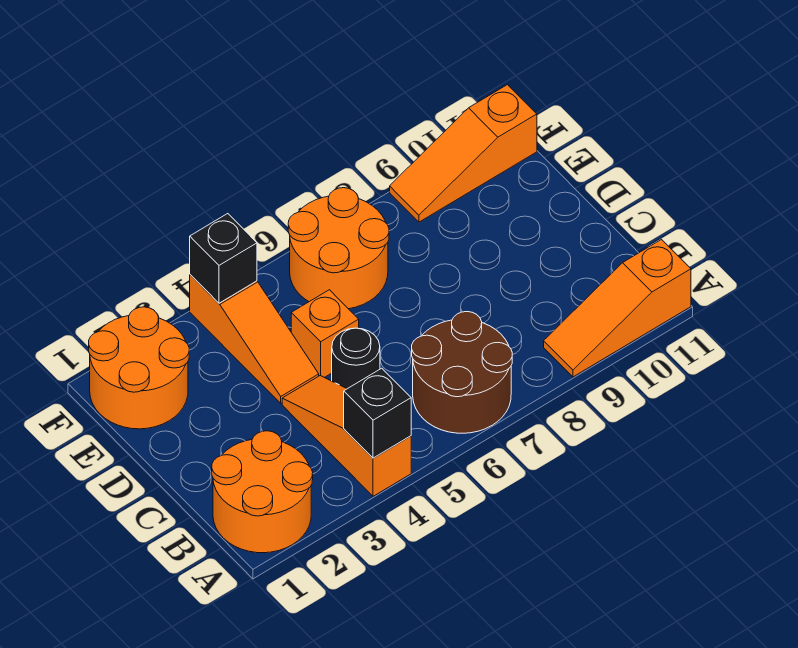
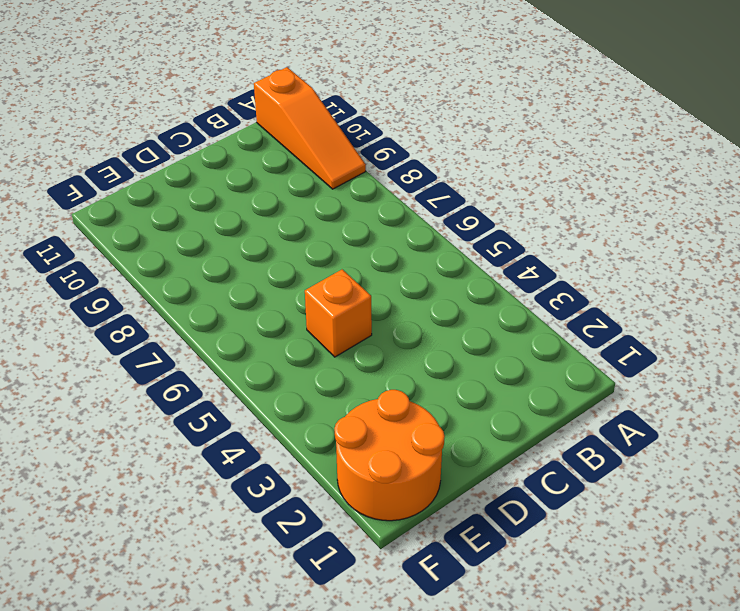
none -> orange round brick A1:B2 level 1
none -> orange slope A4:C4 level 1 top A
none -> brown round brick A6:B7 level 1

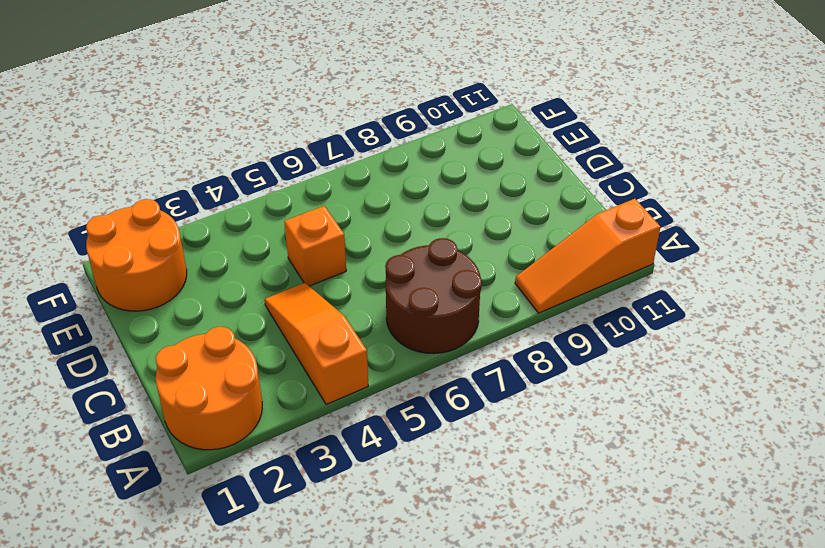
none -> black round brick C5 level 1
none -> orange slope D4:F4 level 1 top F
none -> orange round brick E6:F7 level 1

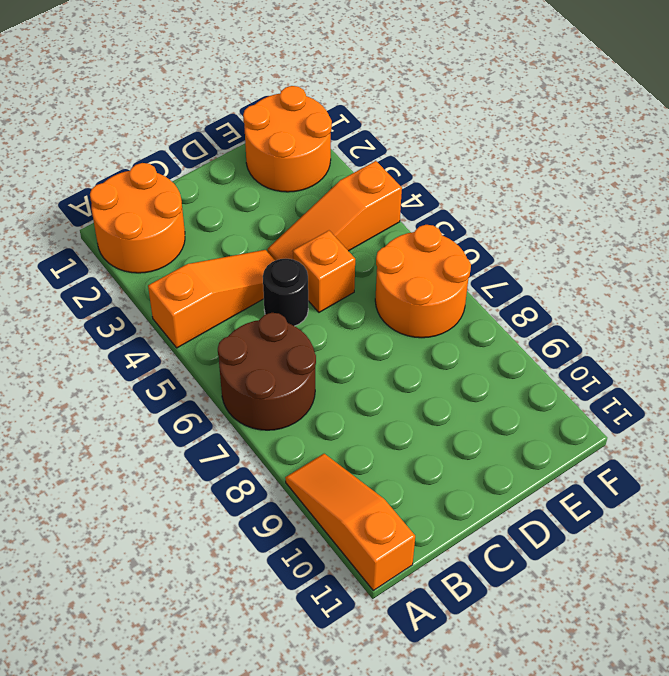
none -> orange slope F9:F11 level 1 top 11
none -> black brick A4 level 2
none -> black brick F4 level 2

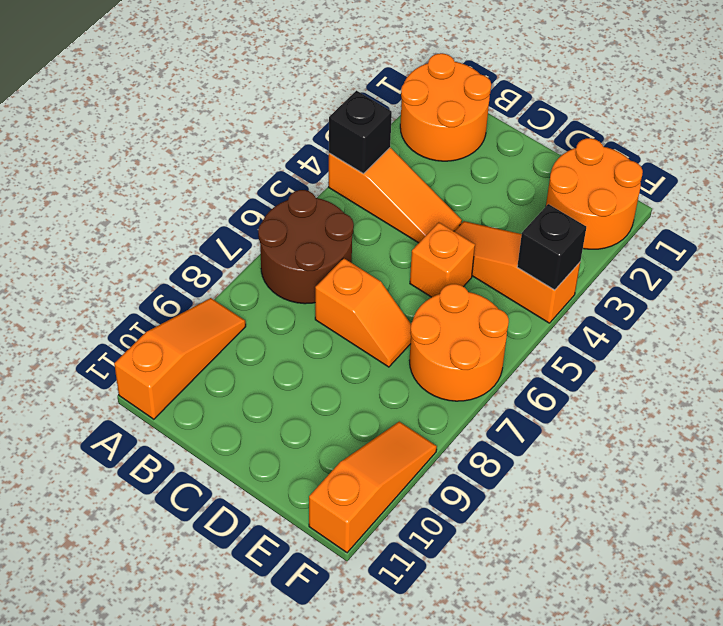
orange slope C7:D7 level 1 top C -> none
none -> black round brick C5 level 1

